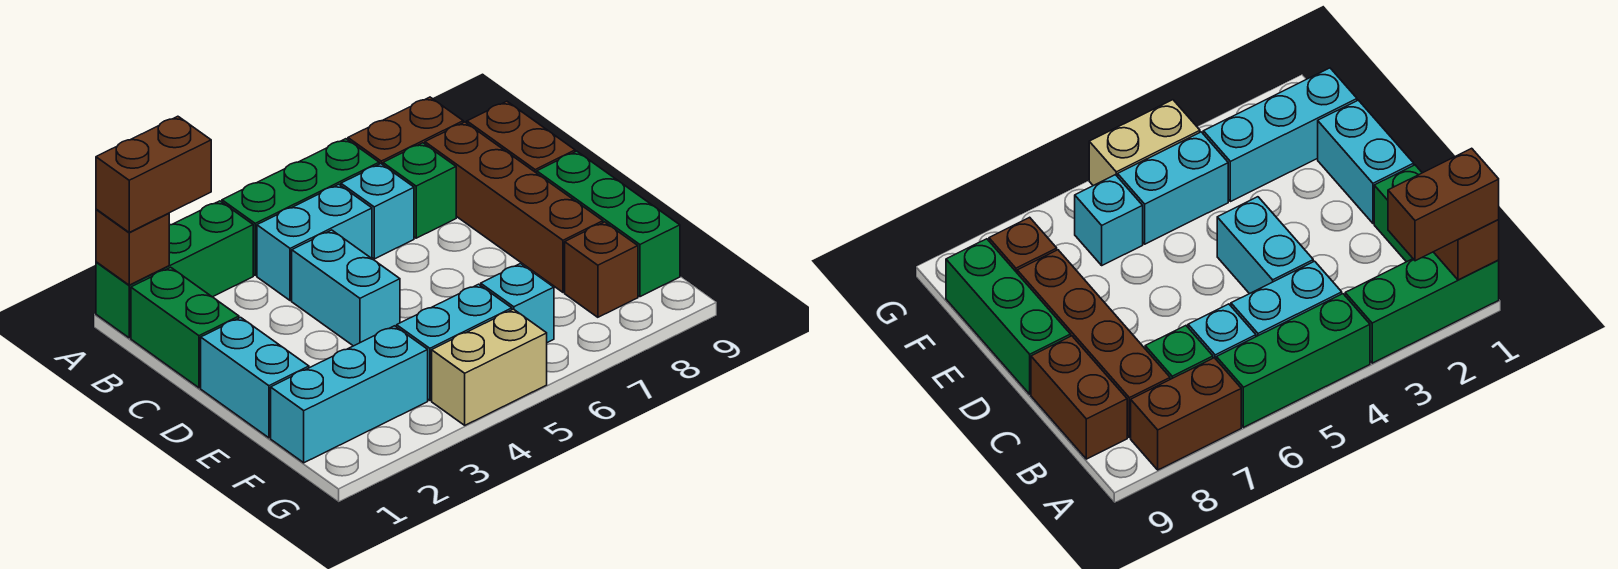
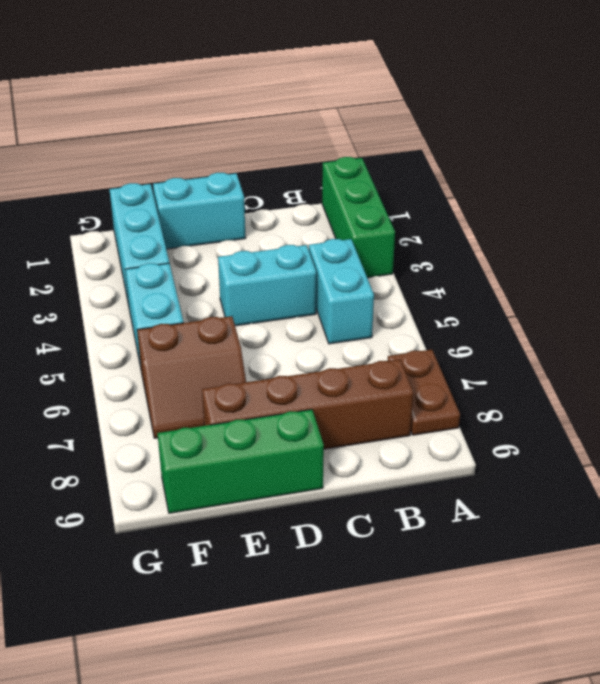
brown plate A7:A8 level 1 -> brown brick A7:A8 level 1
brown slope E6:F7 level 1 top 6 -> cyan brick F6 level 1
none -> green brick A4:A6 level 1
none -> green brick B1:C1 level 1
none -> cyan brick B6 level 1

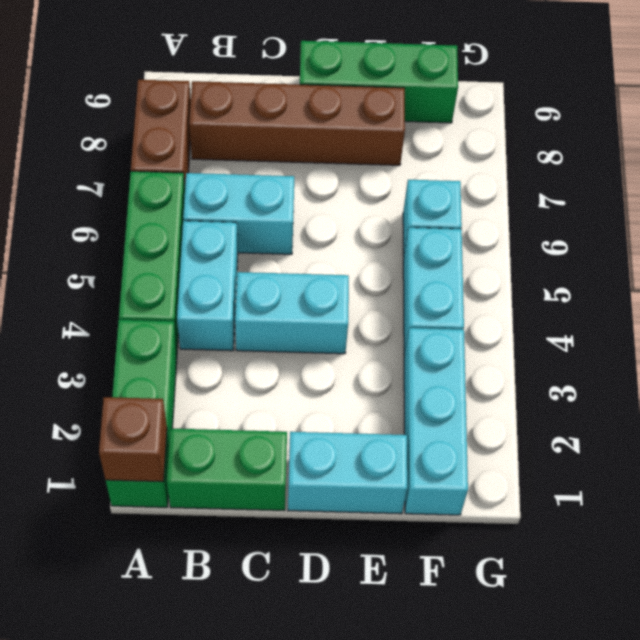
cyan brick B6:C6 level 1 -> cyan brick B6 level 1
none -> green brick B7 level 1
none -> brown brick B9:C9 level 1
none -> brown brick F8 level 1

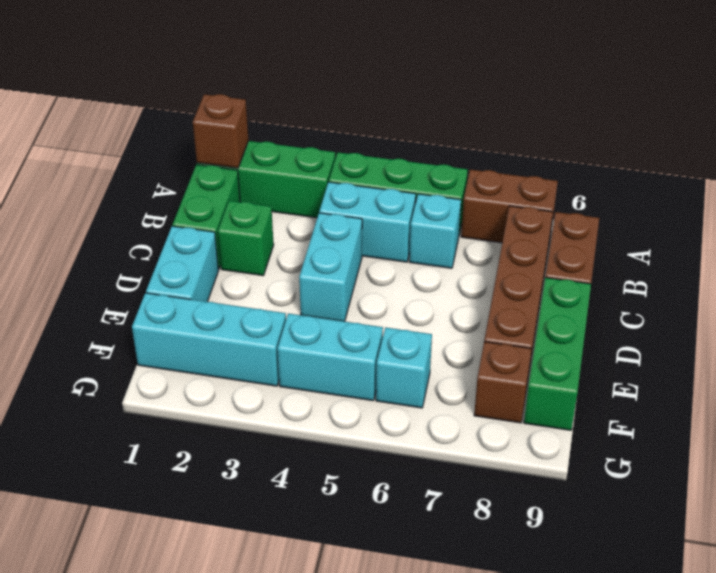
green brick C2 level 1 -> green brick B7 level 1
none -> tan brick G4:G5 level 1
none -> brown brick A1:A2 level 3

